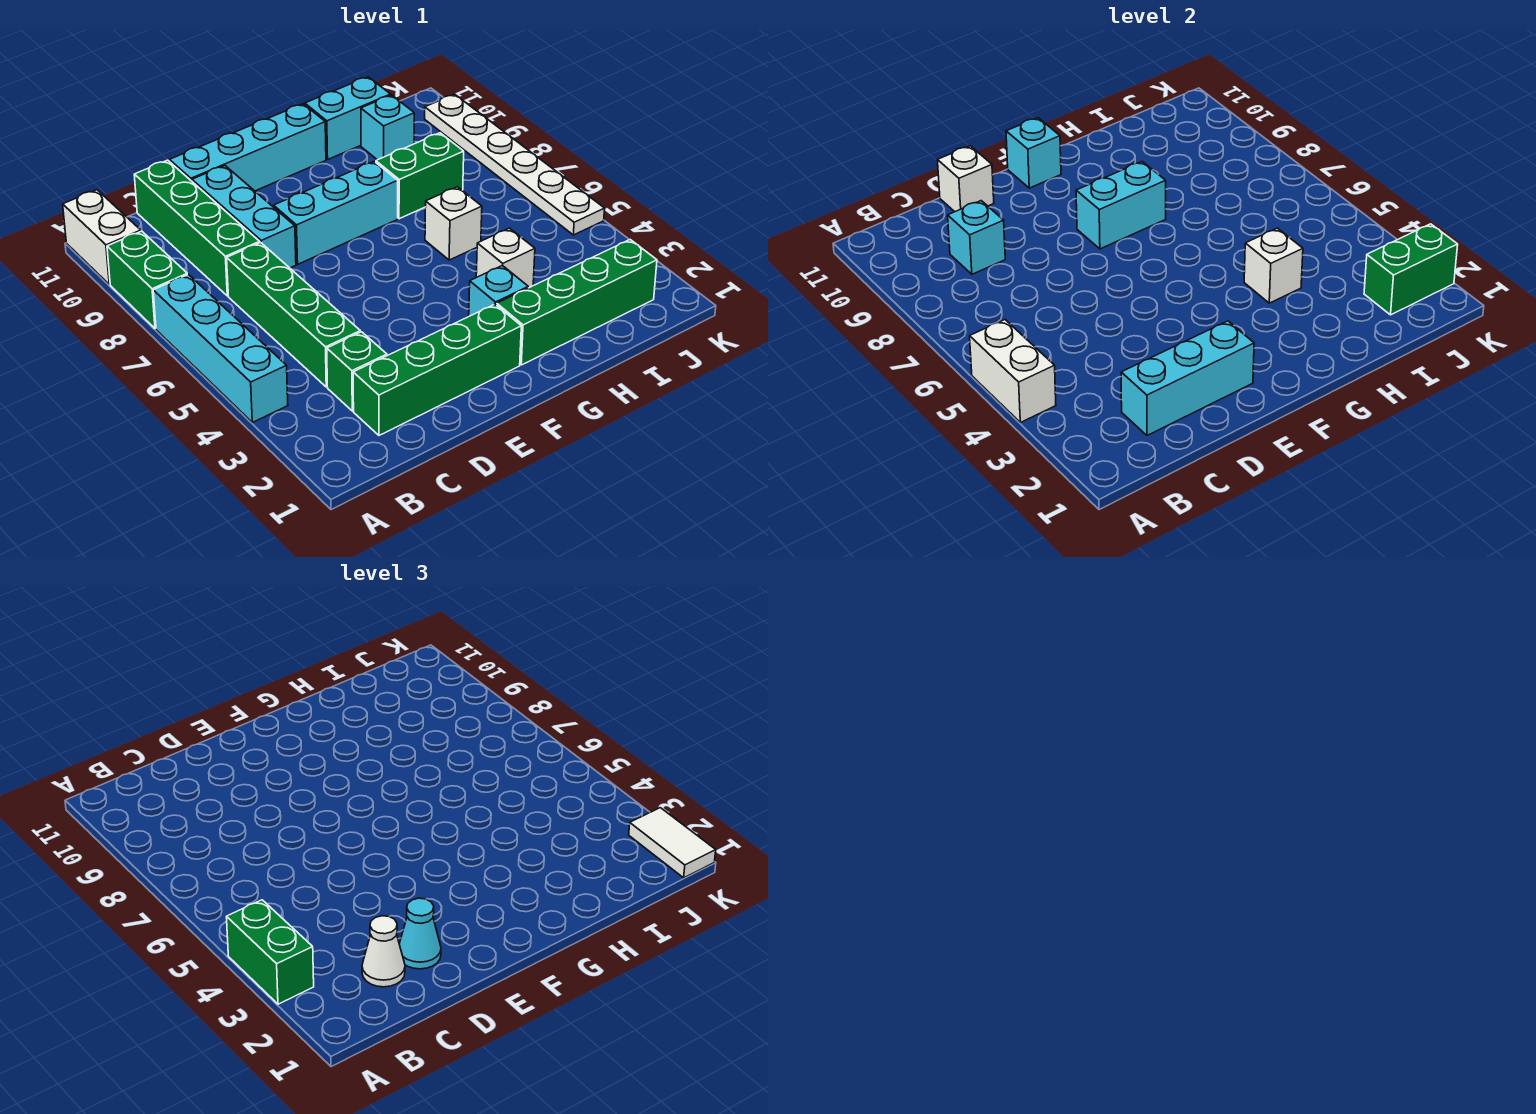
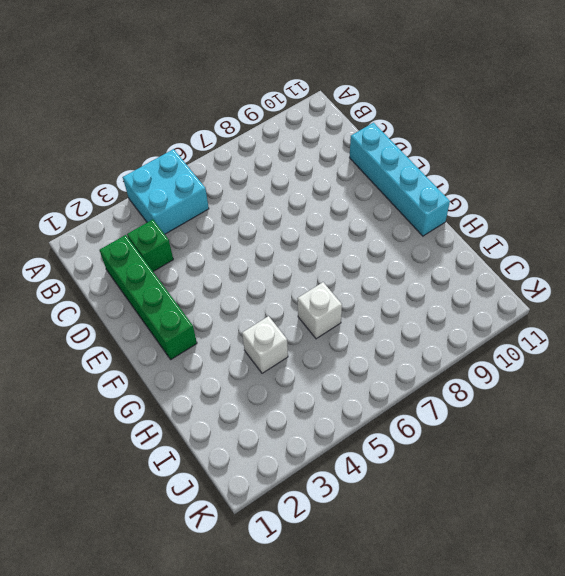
cyan brick A4:B5 level 1 -> cyan brick A4:A7 level 1
none -> green brick A8:A9 level 1
none -> white brick A10:A11 level 1
none -> green brick C4:C7 level 1
none -> green brick C8:C11 level 1

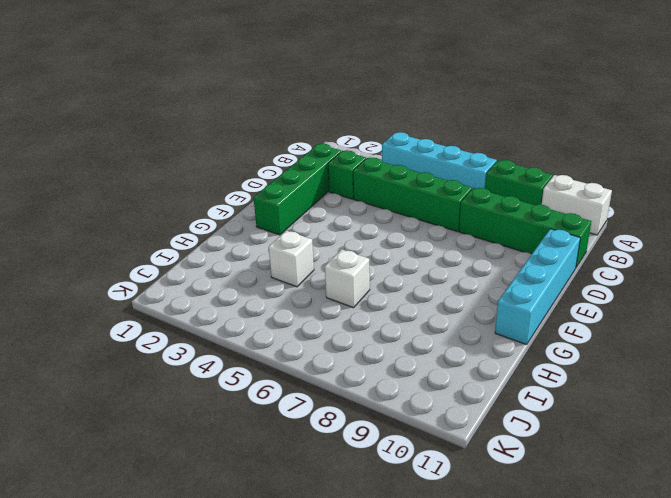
none -> cyan brick D8:D10 level 1
none -> cyan brick E8:G8 level 1
none -> green brick G2:J2 level 1
none -> cyan brick G3 level 1

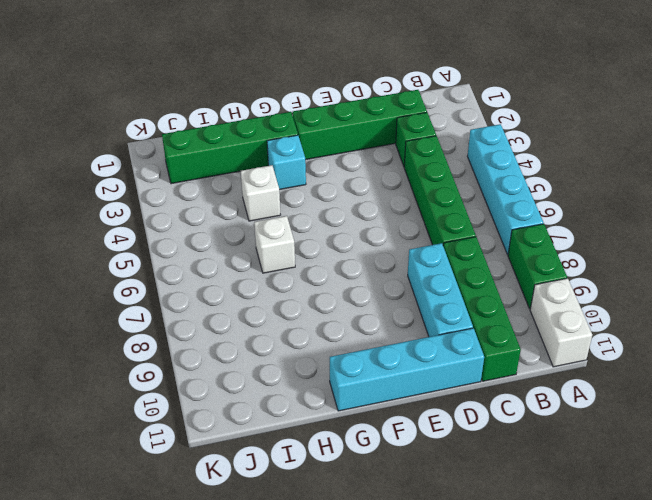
none -> cyan brick E8:G8 level 1
none -> green brick H8:I8 level 1
none -> cyan brick H11:I11 level 1
none -> cyan brick I10 level 1

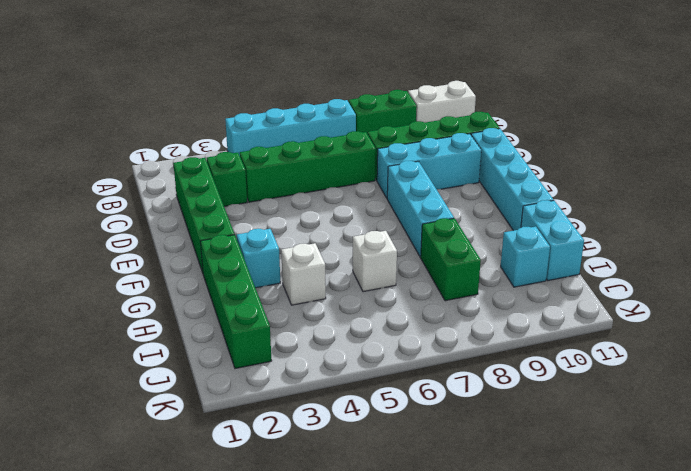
none -> white plate K5:K10 level 1
none -> white brick A4:A5 level 2
none -> cyan brick C2:E2 level 2
none -> cyan brick C9 level 2

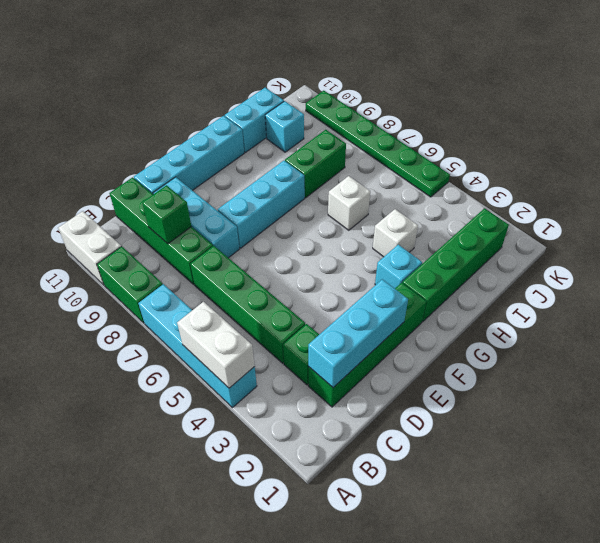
green brick C9 level 2 -> cyan brick C9 level 2
green plate K5:K10 level 1 -> white plate K5:K10 level 1
none -> white brick D11 level 2
none -> cyan brick F8:G8 level 2
none -> cyan brick F11 level 2
none -> white brick H4 level 2

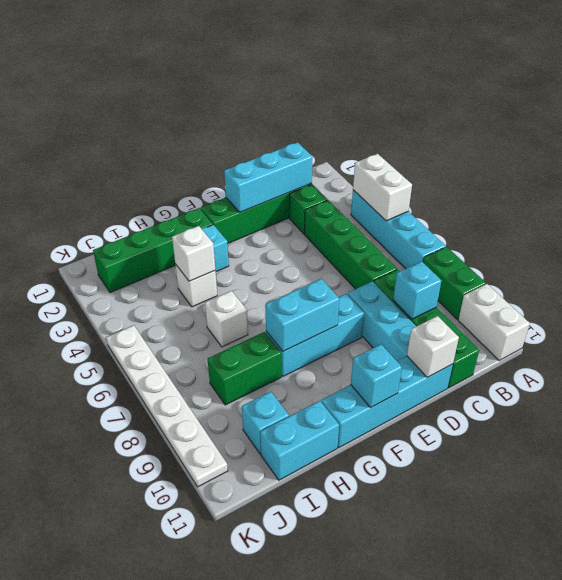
none -> green brick J2:K2 level 2
none -> green brick A3:A4 level 3
none -> white cone C2 level 3
none -> cyan cone D2 level 3

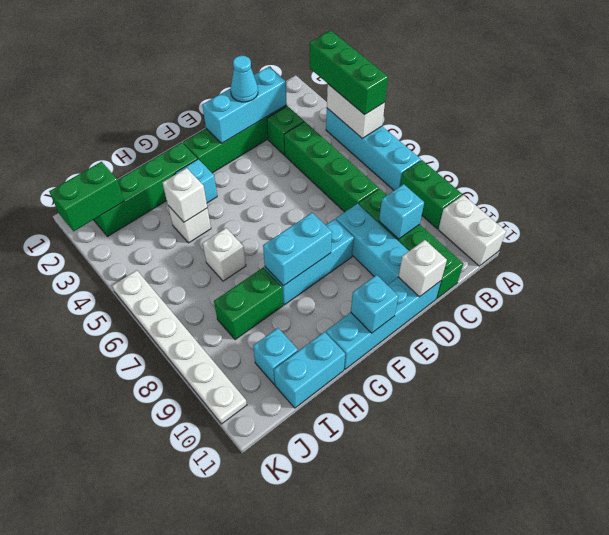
green brick A3:A5 level 3 -> green brick A3:A4 level 3
none -> white cone C2 level 3
none -> white tile K1:K2 level 3

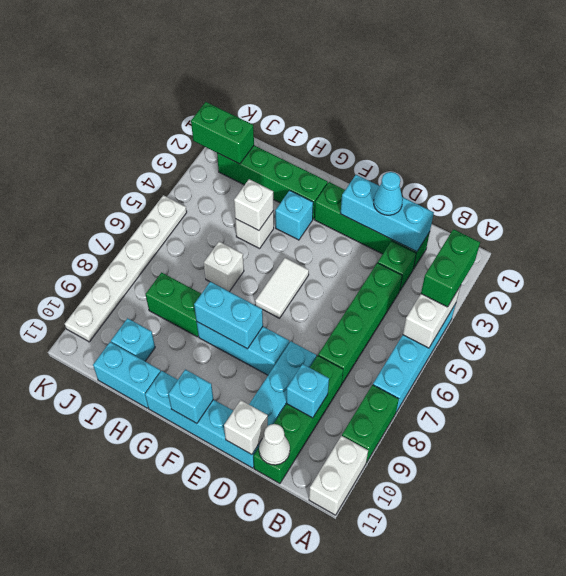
white cone C11 level 2 -> white cone C2 level 3
white tile F5:F6 level 1 -> white tile K1:K2 level 3

